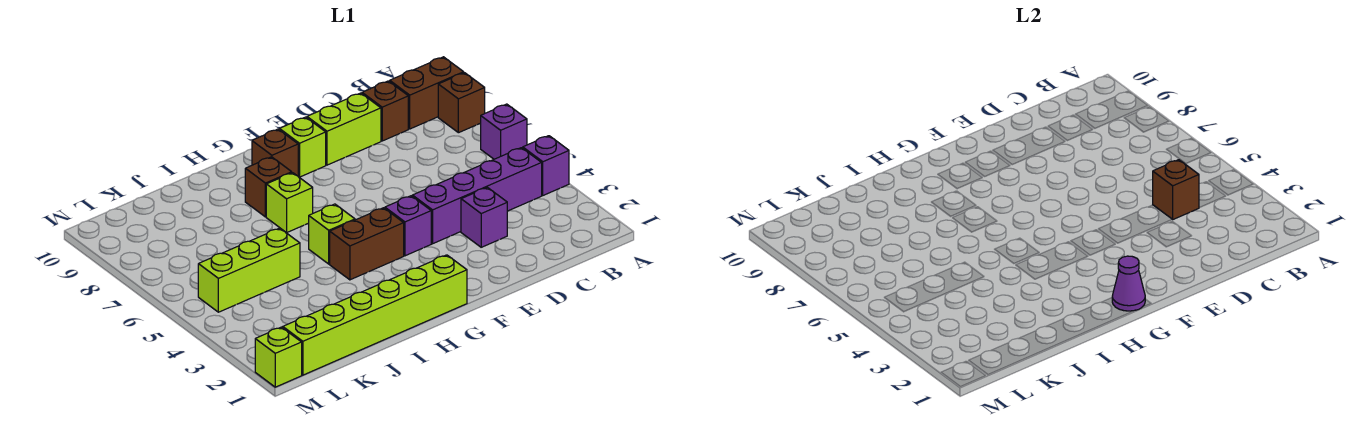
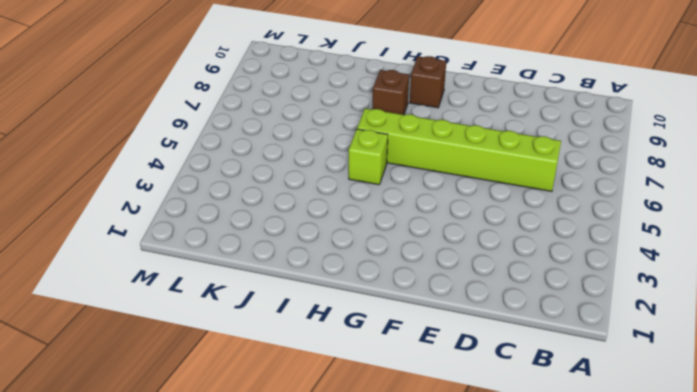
lime brick C6:H6 level 1 -> lime brick G1:L1 level 1
none -> purple brick A4 level 1
none -> purple brick A6 level 1
none -> brown brick A8 level 1

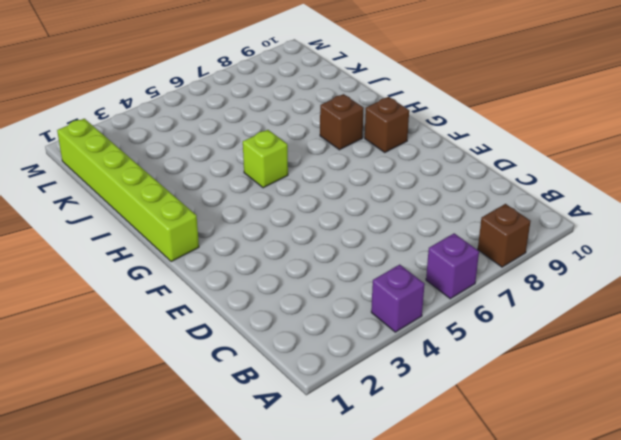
none -> brown brick A9:B9 level 1
none -> purple brick B4:E4 level 1
none -> brown brick C9 level 1

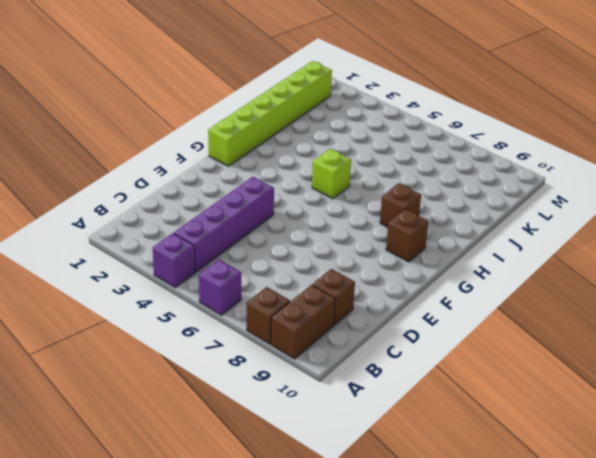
none -> purple brick D3 level 1
none -> lime brick D9:E9 level 1
none -> purple brick F4 level 1

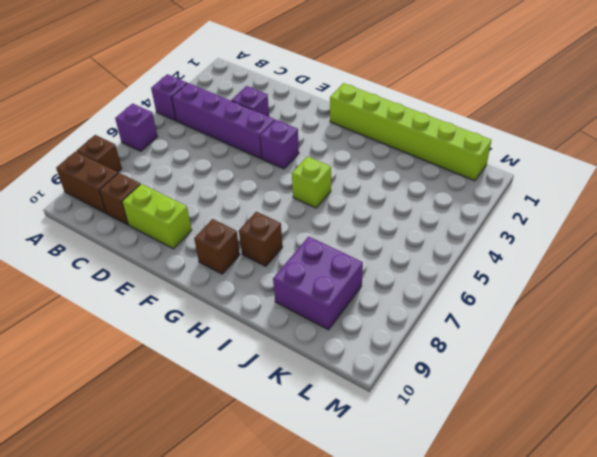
purple brick J8:K9 level 1 -> none
none -> lime brick F9 level 1
none -> brown brick G4:H4 level 1
none -> lime brick H7 level 1

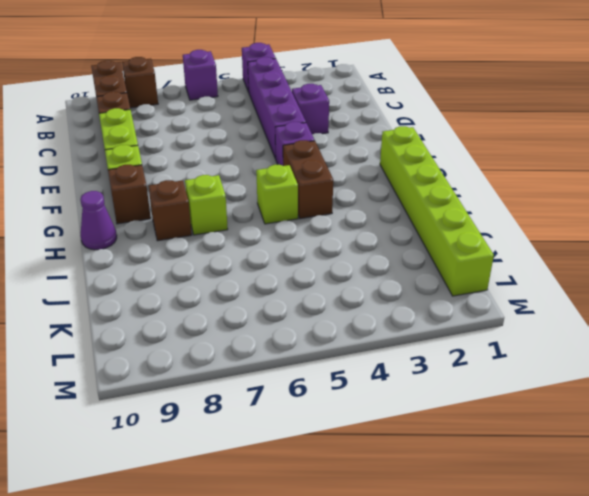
purple cone H10 level 1 -> purple cone G1 level 2
none -> lime brick J5:L5 level 1
none -> lime brick M1 level 1
none -> brown brick C4 level 2

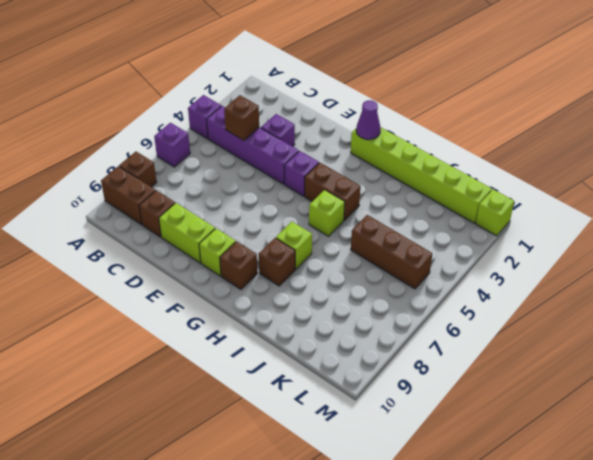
brown brick J5:L5 level 1 -> lime brick J5:L5 level 1

